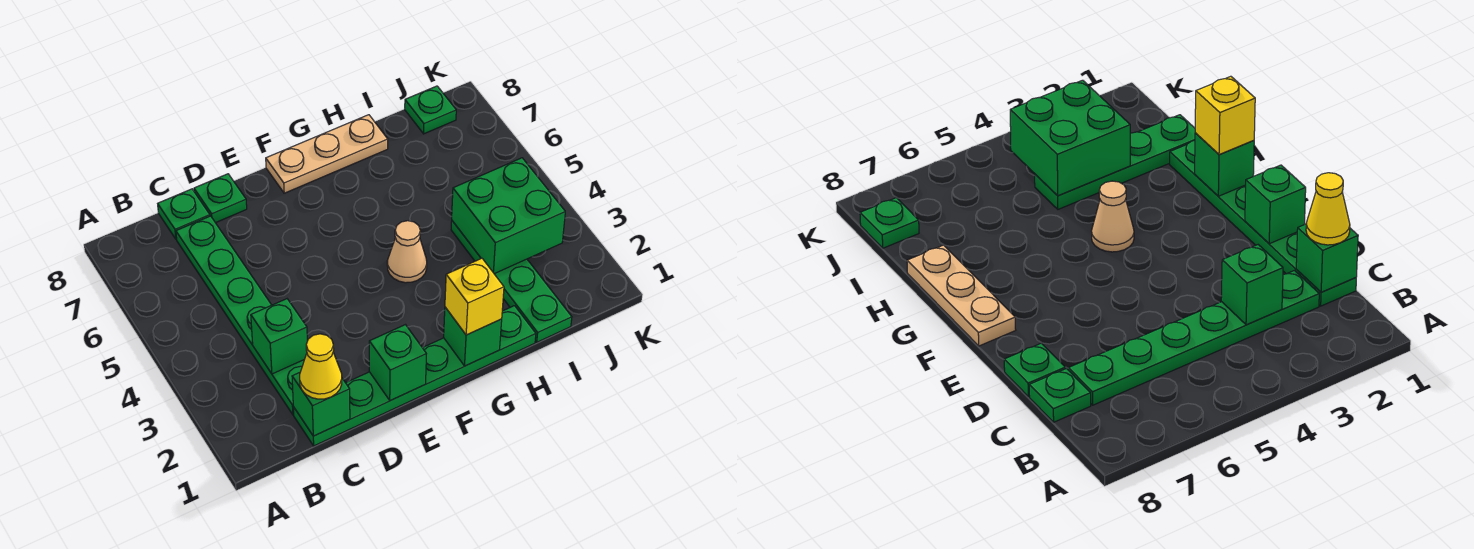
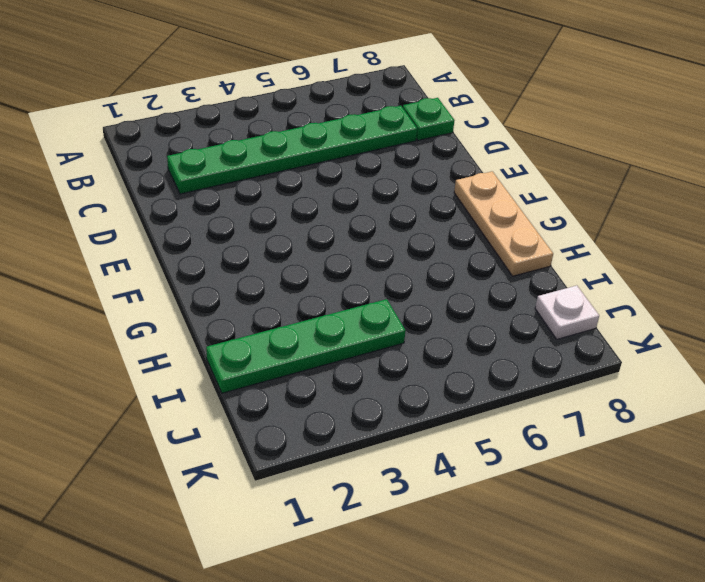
white plate J8 level 1 -> green plate J8 level 1
none -> green plate C1:H1 level 1
none -> green plate D8 level 1
none -> tan cone G4 level 1

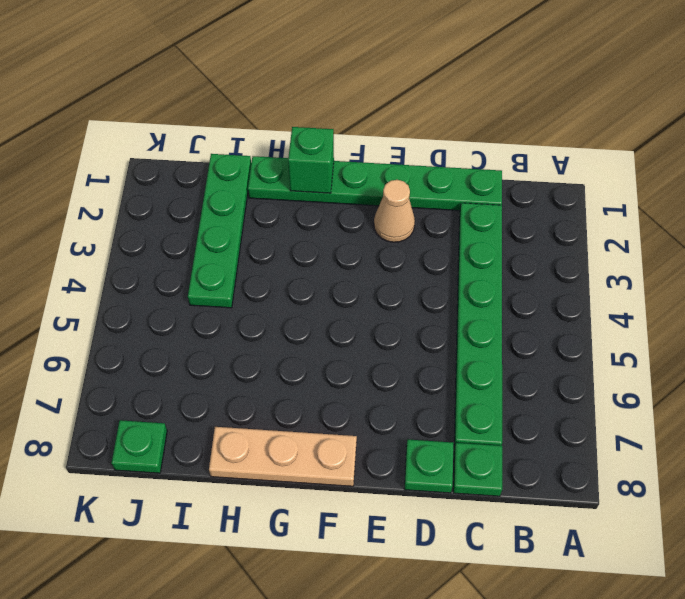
tan cone E2 level 1 -> tan cone G4 level 1
none -> green brick C1 level 2
none -> green brick C3 level 2
none -> green brick E1 level 2

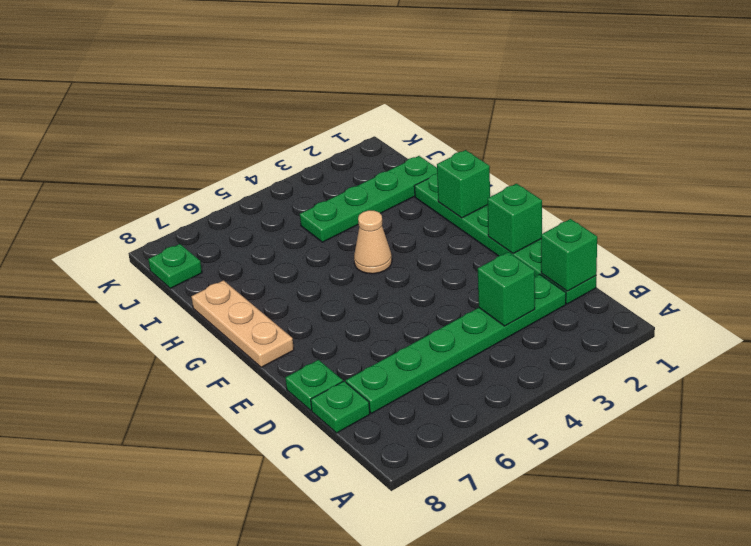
none -> green brick I3:J4 level 2
none -> yellow cone C1 level 3
none -> yellow brick G1 level 3

